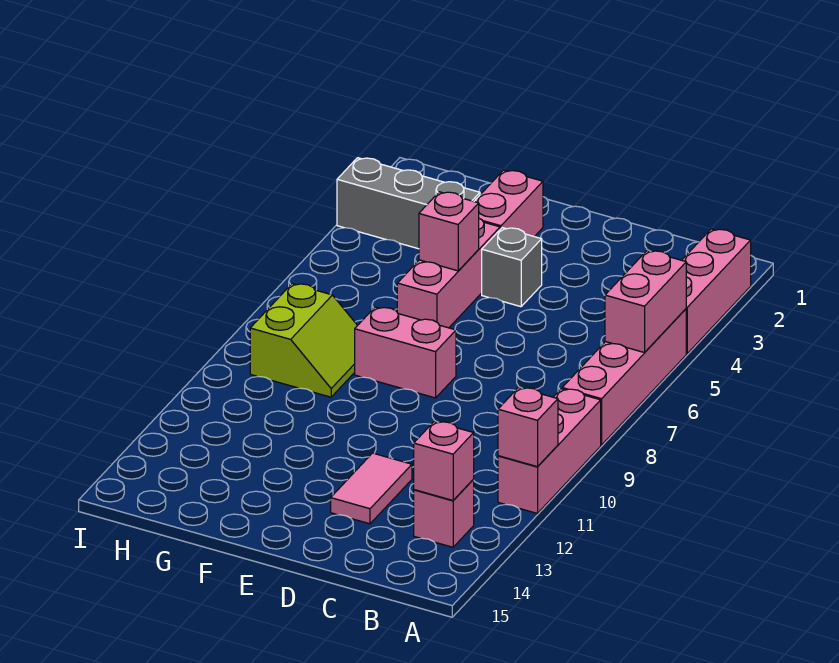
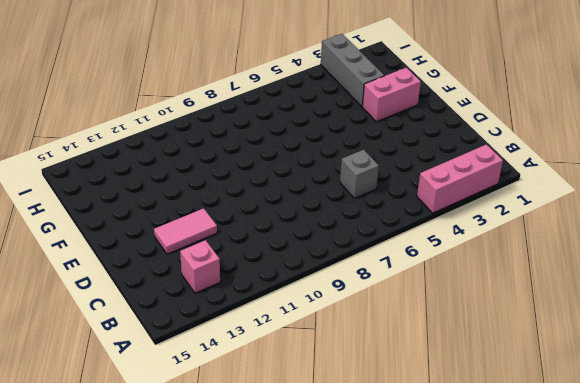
grey brick C6 level 1 -> grey brick E4 level 1
none -> pink brick A5:A8 level 1
none -> pink brick A9:A11 level 1
none -> pink brick E8:F8 level 1

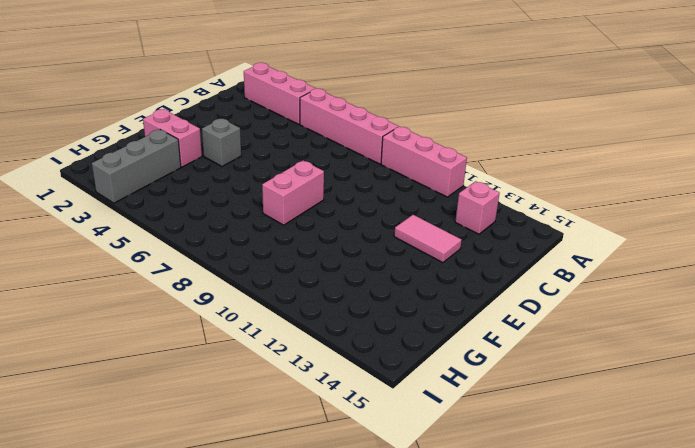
none -> pink brick F4:F6 level 1
none -> lime slope G8:H9 level 1 top H
none -> pink brick A5:A6 level 2

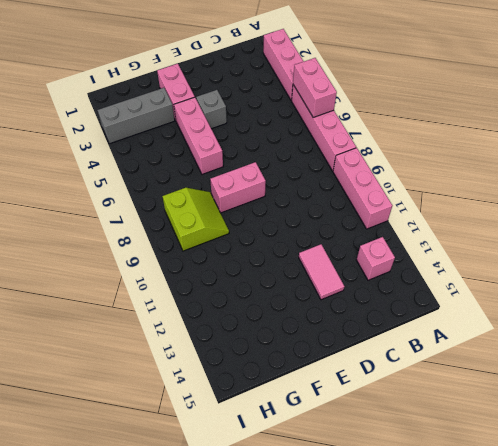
none -> pink brick A11 level 2
none -> pink brick B13 level 2
none -> pink brick F5 level 2

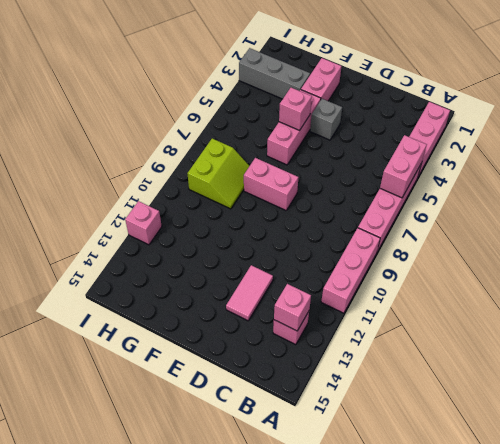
pink brick I12 level 1 -> pink brick A11 level 2

